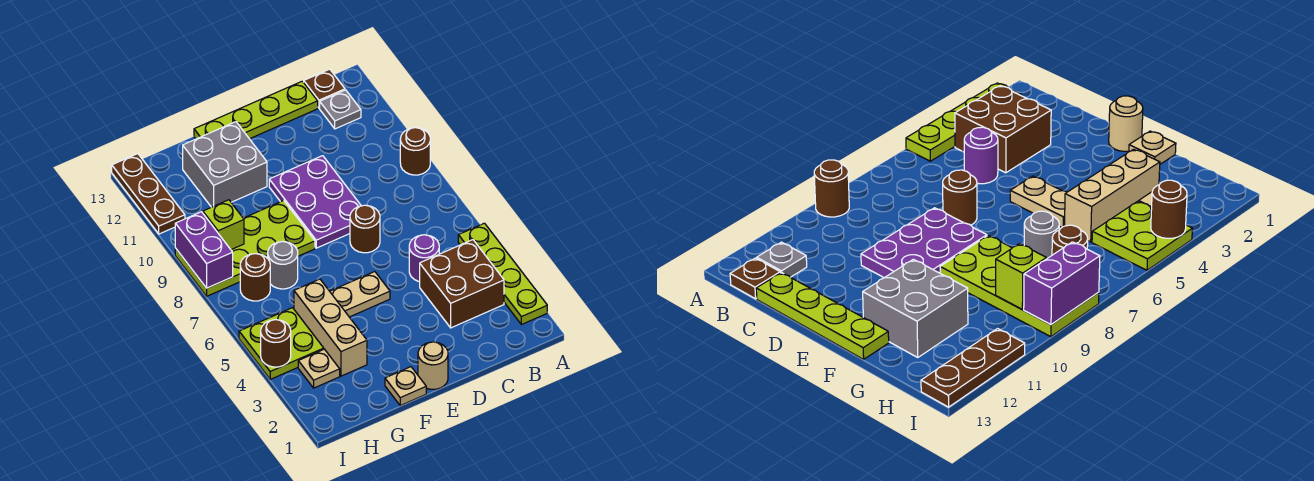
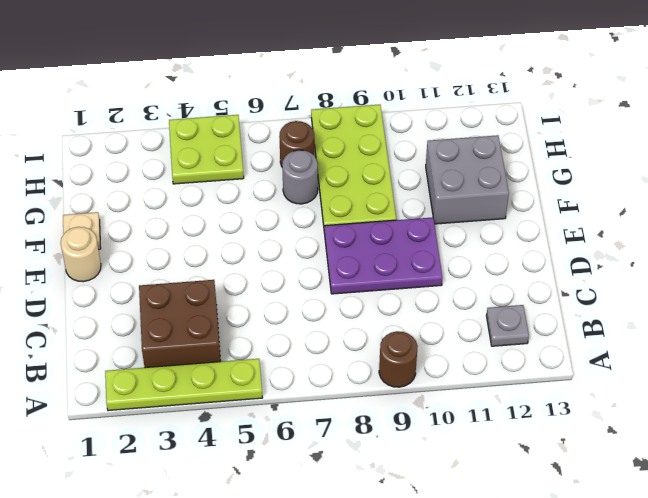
none -> brown plate B13 level 1
none -> purple round brick C5 level 1
none -> lime plate C13:F13 level 1

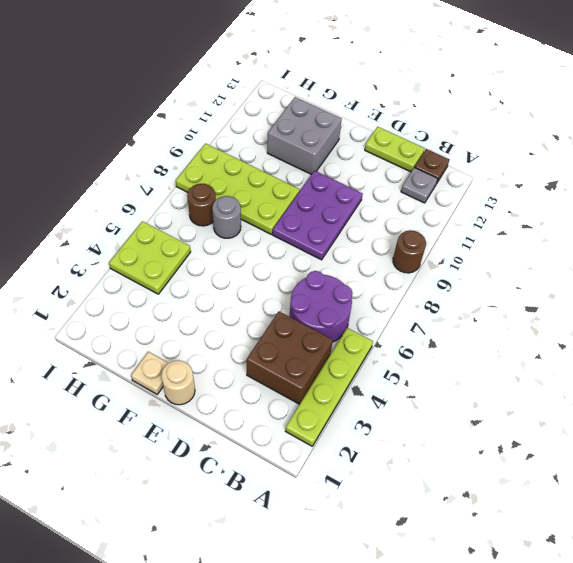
purple round brick B5:C6 level 1 -> purple round brick C5 level 1
lime plate C13:D13 level 1 -> lime plate C13:F13 level 1
none -> brown round brick D7 level 1
none -> tan plate E5:F5 level 1
none -> tan brick G3:G5 level 1

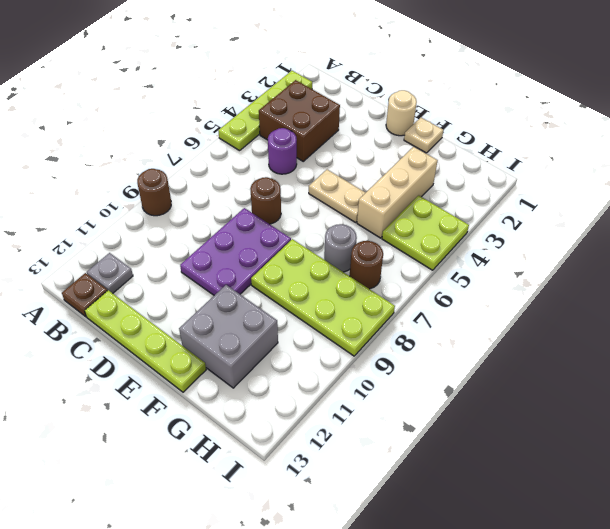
none -> tan plate H3 level 1
none -> brown plate I11:I13 level 1
none -> lime brick H9 level 2

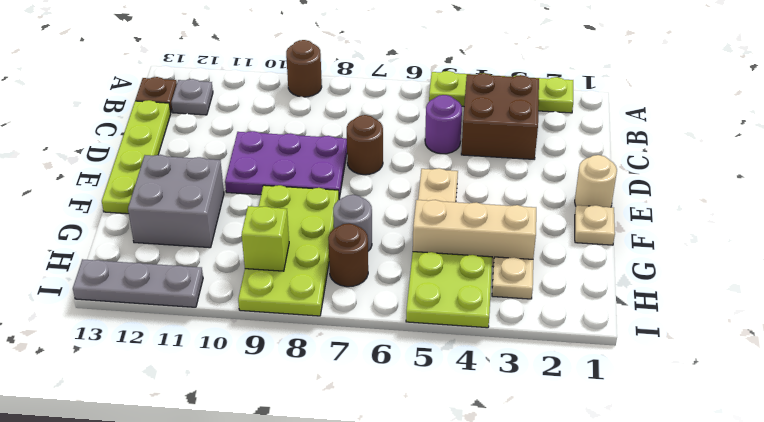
grey plate I11:I13 level 1 -> brown plate I11:I13 level 1
none -> brown round brick I4 level 2
none -> purple brick I8:I9 level 2

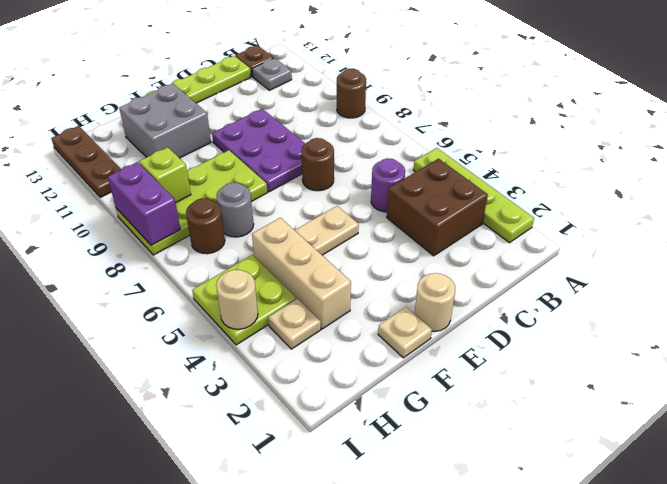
tan round brick I4 level 2 -> brown round brick I4 level 2

